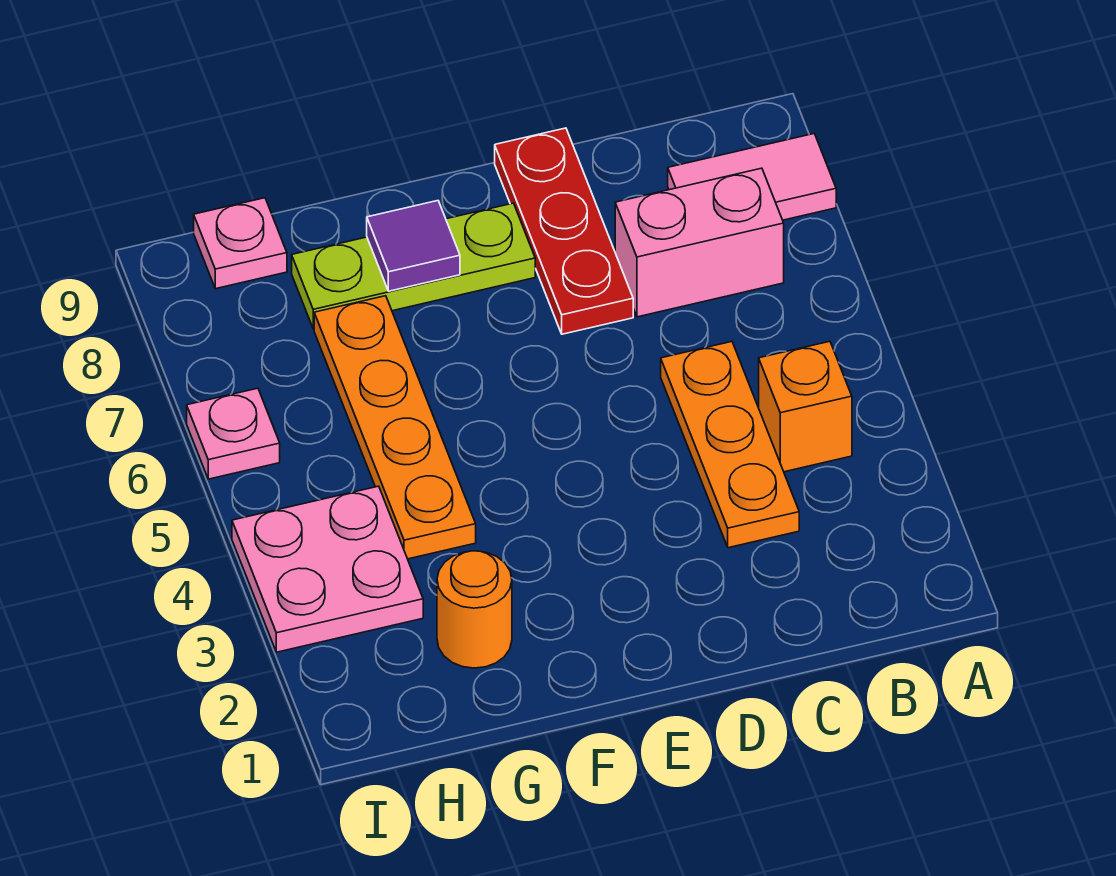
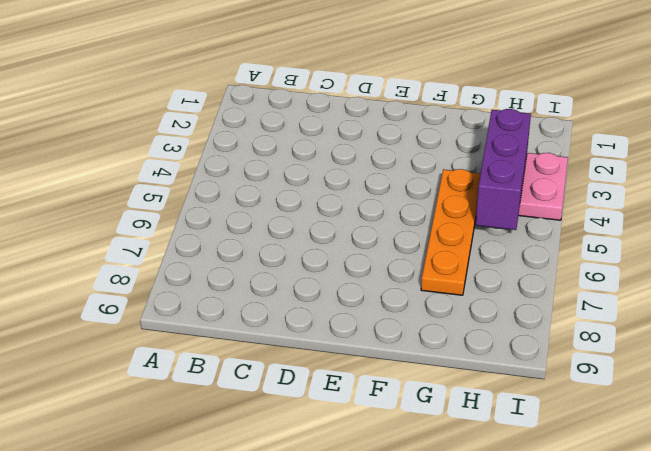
purple brick H3:H5 level 2 -> none
none -> pink tile A8:B8 level 1
none -> orange brick B4 level 1
none -> pink brick B7:C7 level 1

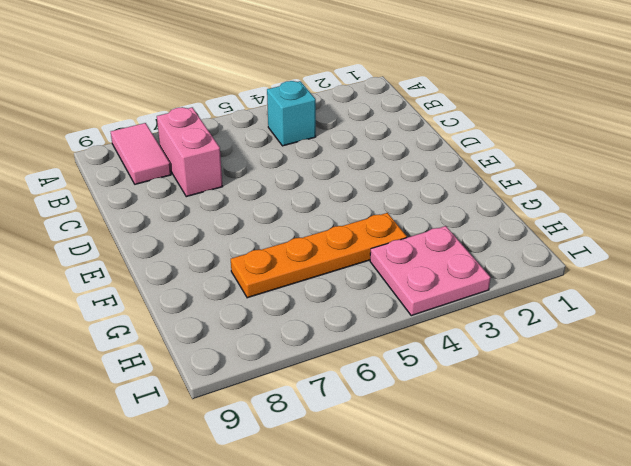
cyan brick B4 level 1 -> orange brick B4 level 1
none -> orange plate C3:C5 level 1
none -> red plate D7:D9 level 1
none -> lime plate E8:G8 level 1

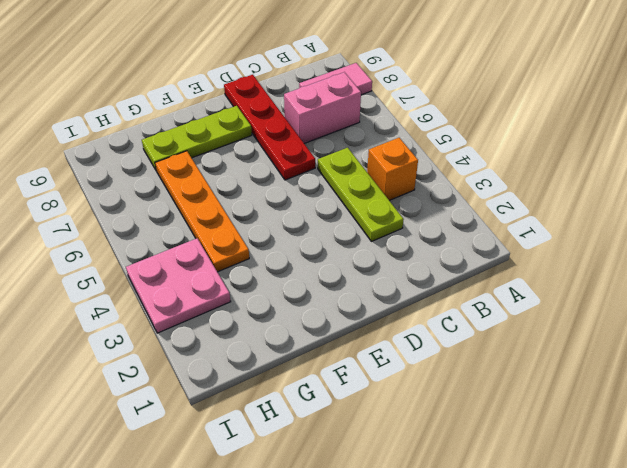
lime plate C3:C5 level 1 -> orange plate C3:C5 level 1
red plate D6:D9 level 1 -> red plate D7:D9 level 1
none -> orange round brick G2 level 1
none -> pink plate H9 level 1
none -> pink plate I6 level 1

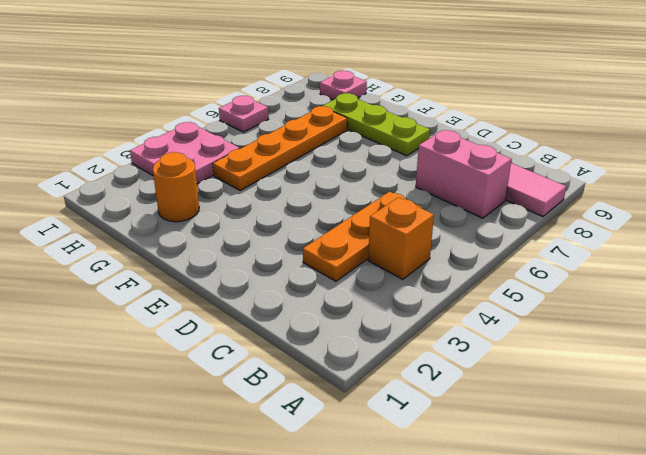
none -> red plate D7:D9 level 1
none -> purple tile F8 level 2

